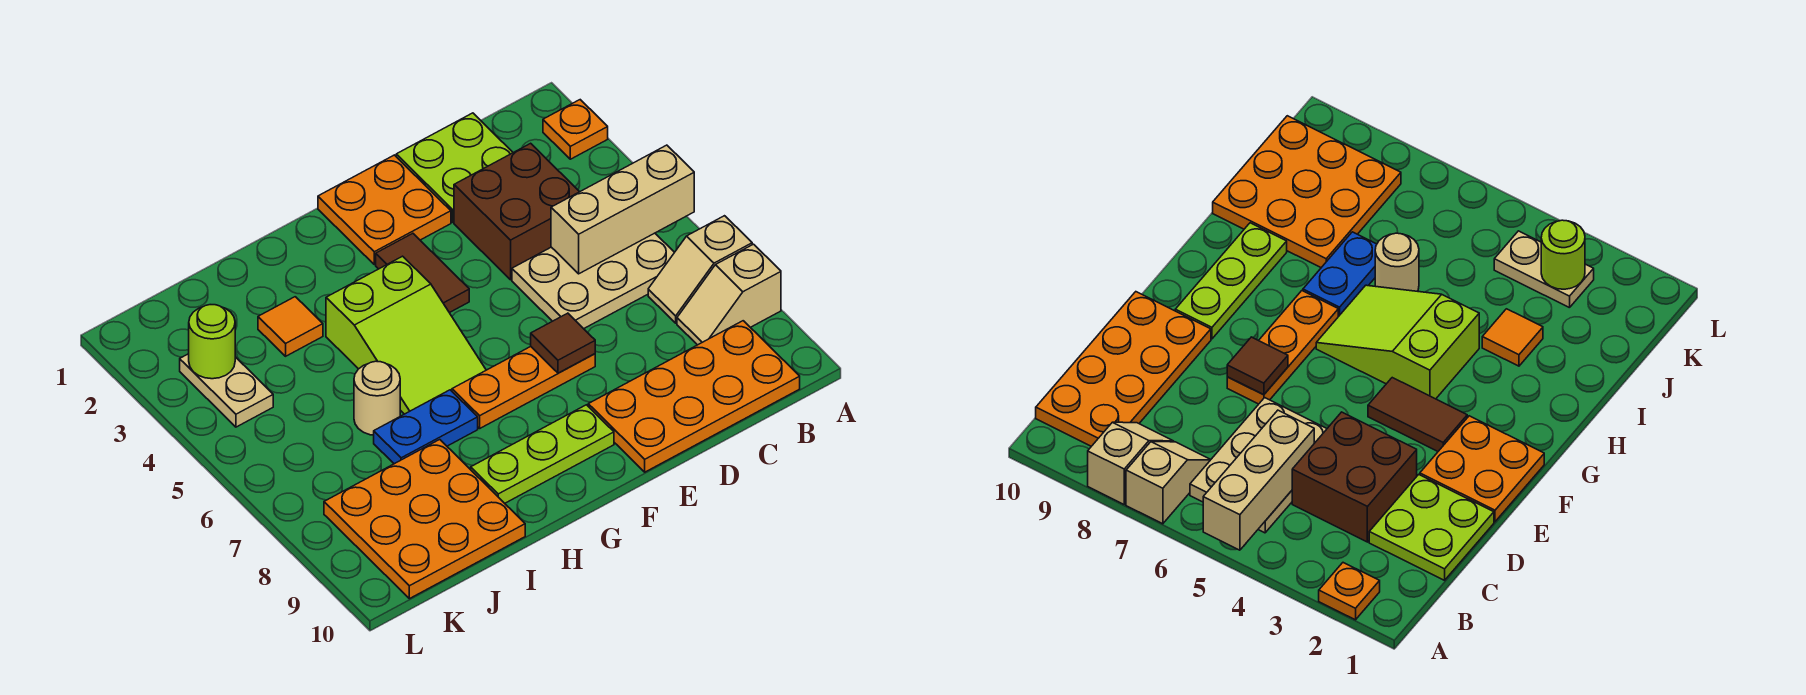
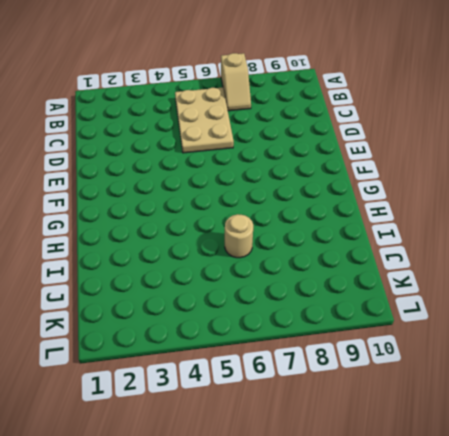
none -> orange plate A2 level 1
none -> tan slope A8:B8 level 1 top A
none -> orange plate B9:E10 level 1

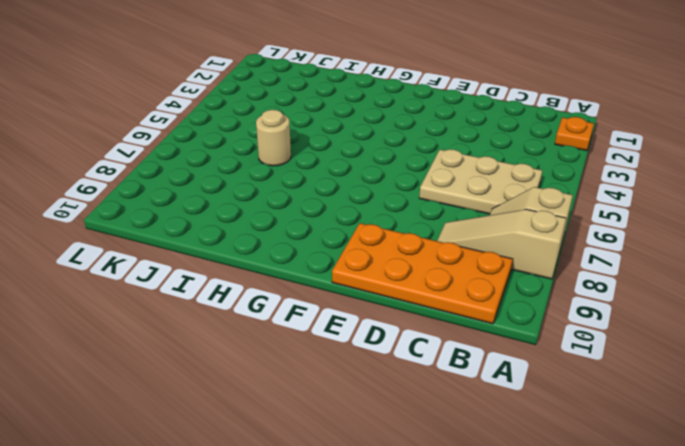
tan slope A8:C8 level 1 top A -> tan slope A8:B8 level 1 top A
none -> lime plate C1:D2 level 1
none -> brown brick C3:D4 level 1
none -> orange plate E1:F2 level 1

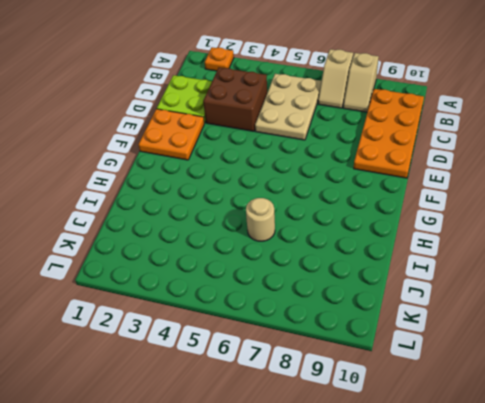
none -> orange plate E7:G7 level 1
none -> brown tile F3:F4 level 1
none -> lime plate F9:H9 level 1

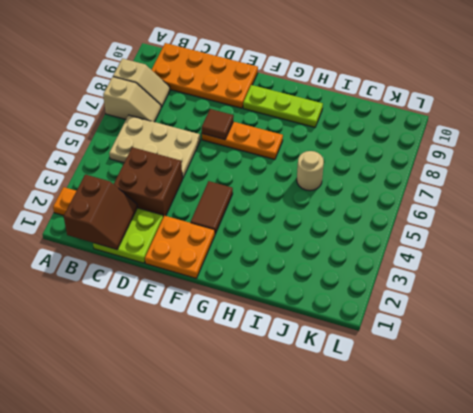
brown slope B1:C2 level 2 top B -> none
none -> lime slope G4:H6 level 1 top 4
none -> blue plate H7:I7 level 1
none -> orange tile I3 level 1

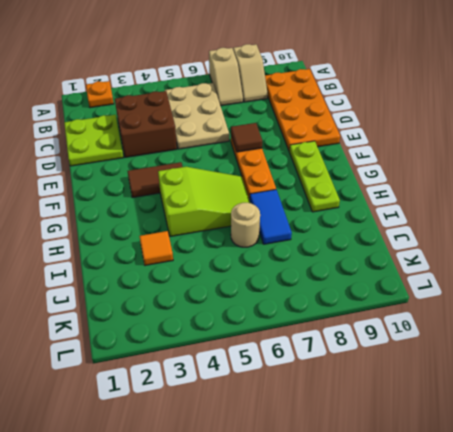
blue tile H7:I7 level 1 -> blue plate H7:I7 level 1
none -> orange plate E1:F2 level 1
none -> orange plate I8:K10 level 1
none -> tan plate K3:K4 level 1

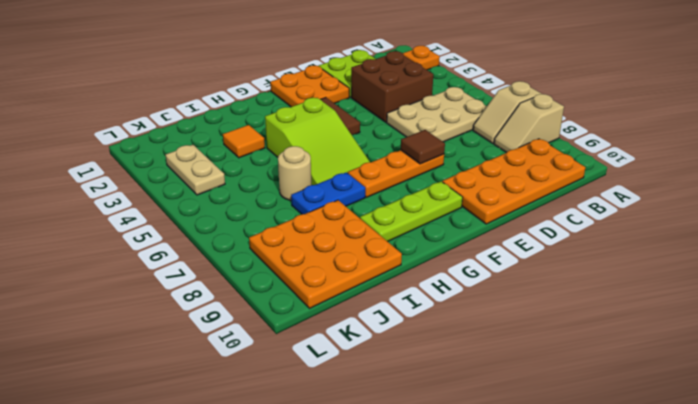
none -> tan brick A5:C5 level 2
none -> lime round brick K3 level 2

